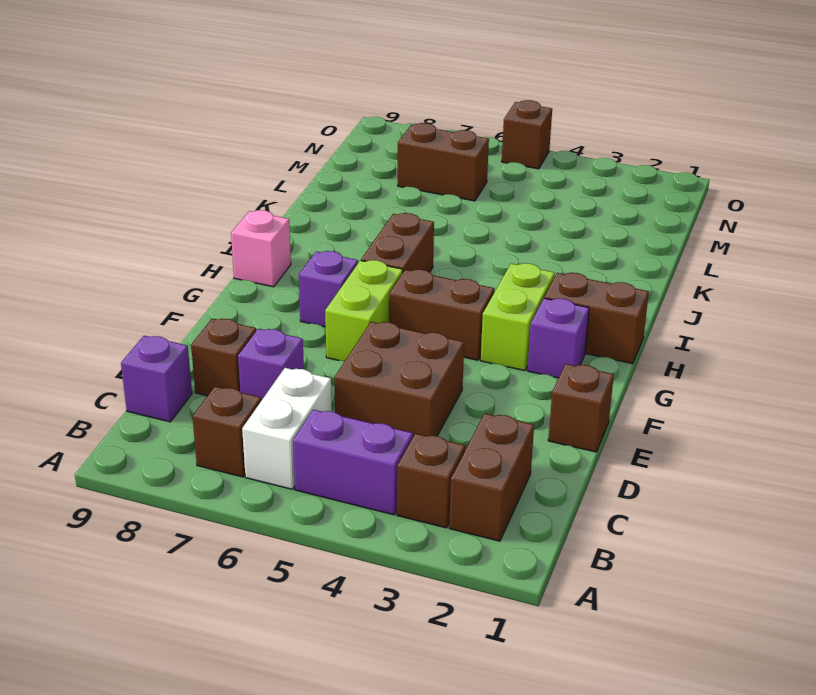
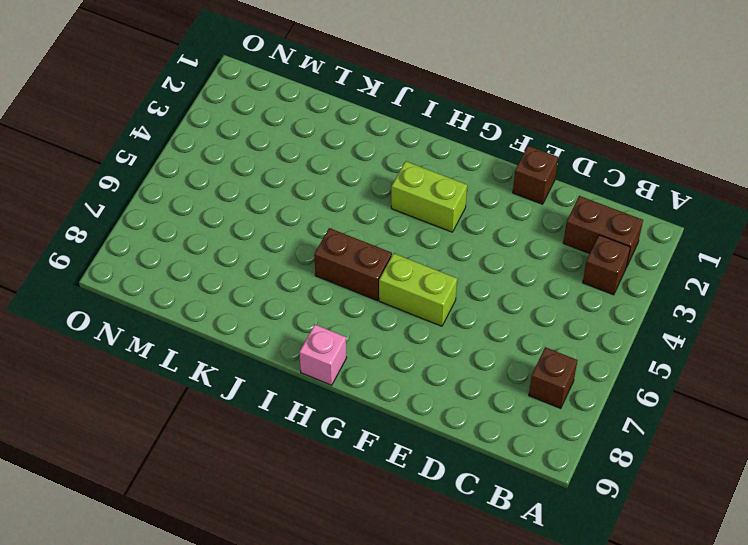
none -> purple brick B4:B5 level 1
none -> white brick B6:C6 level 1
none -> purple brick C9 level 1

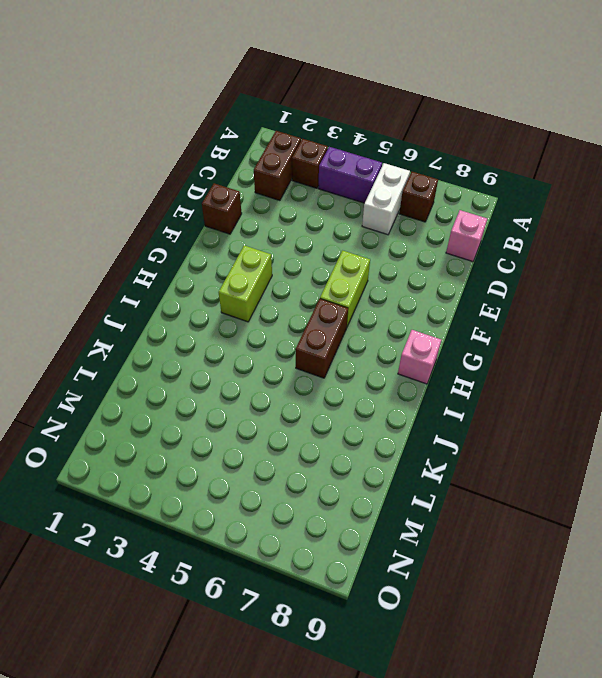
pink brick C9 level 1 -> purple brick C9 level 1
none -> brown brick D4:E5 level 1
none -> purple brick D7 level 1
none -> brown brick D8 level 1

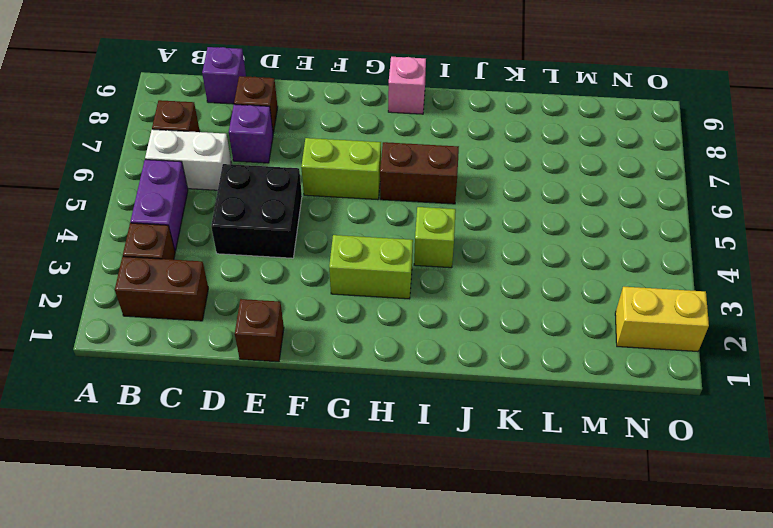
black brick D4:E5 level 1 -> brown brick D4:E5 level 1
lime brick I4 level 1 -> none
yellow brick N2:O2 level 1 -> none
none -> purple brick G2 level 1
none -> brown brick G4:G5 level 1
none -> purple brick G7 level 1

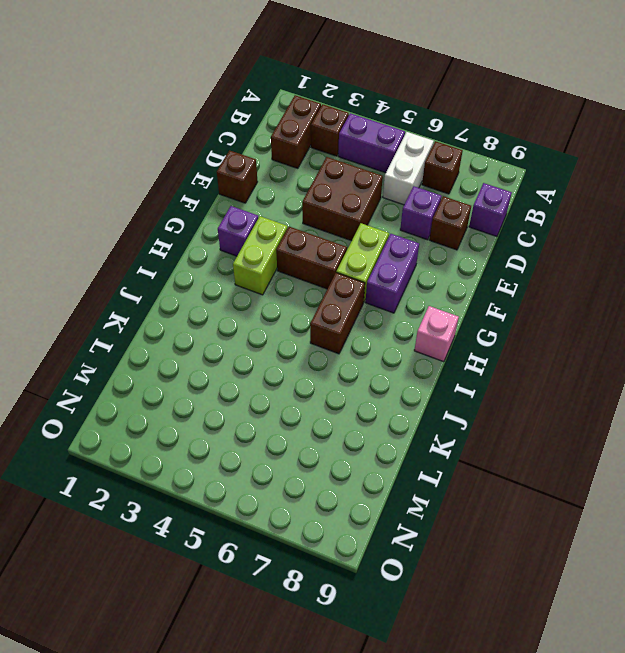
purple brick F7:G7 level 1 -> purple brick G7 level 1
none -> brown brick H1:H2 level 1
none -> brown brick M6:M7 level 1
none -> brown brick O5 level 1

